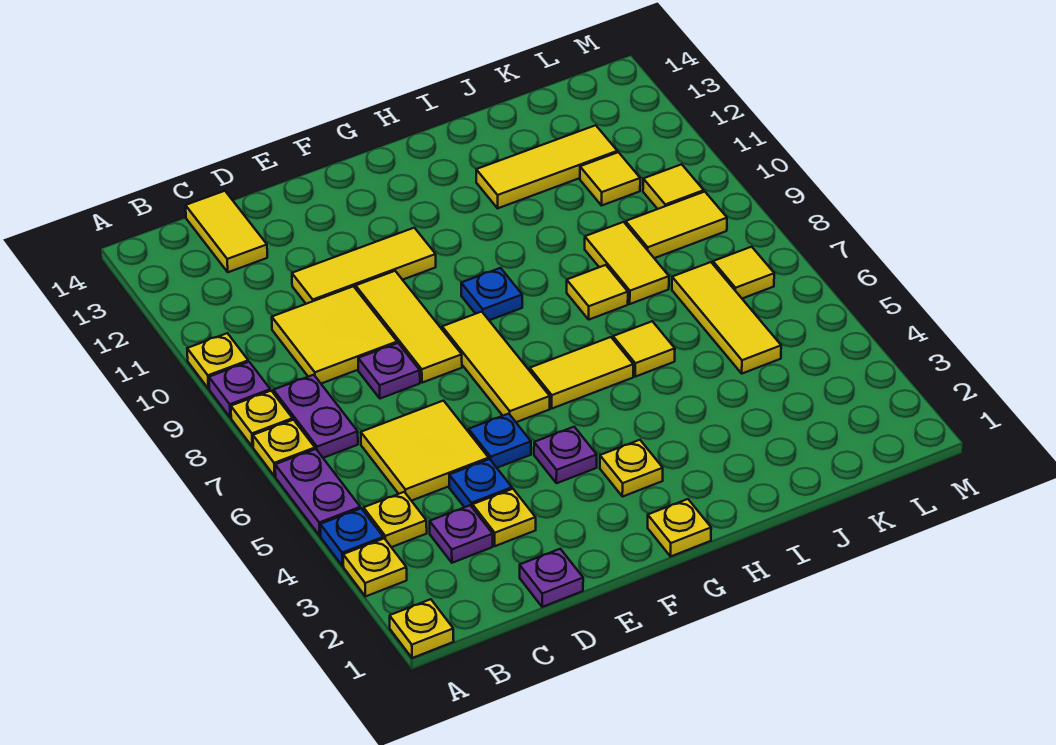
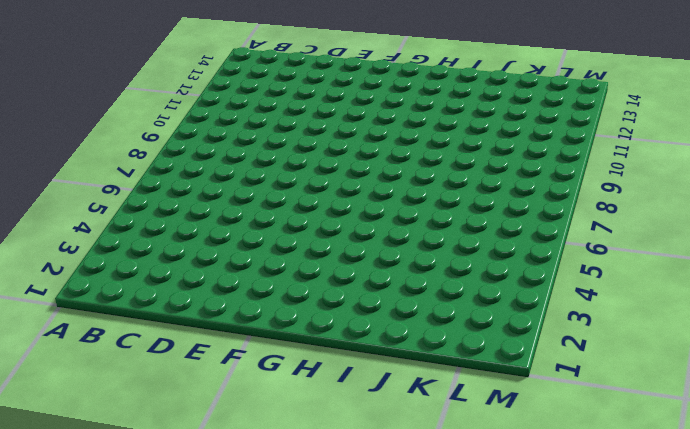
none -> yellow plate A1 level 1
none -> yellow plate A3 level 1
none -> blue plate A4 level 1
none -> purple plate A5:A6 level 1

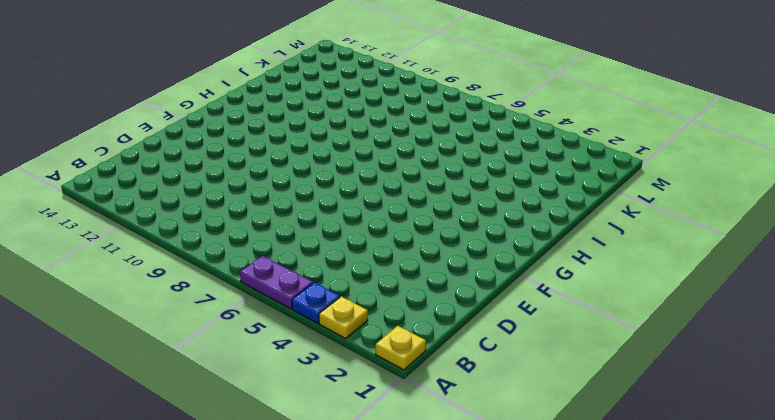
none -> yellow plate A7 level 1
none -> yellow plate A8 level 1
none -> purple plate A9 level 1
none -> yellow plate A10 level 1

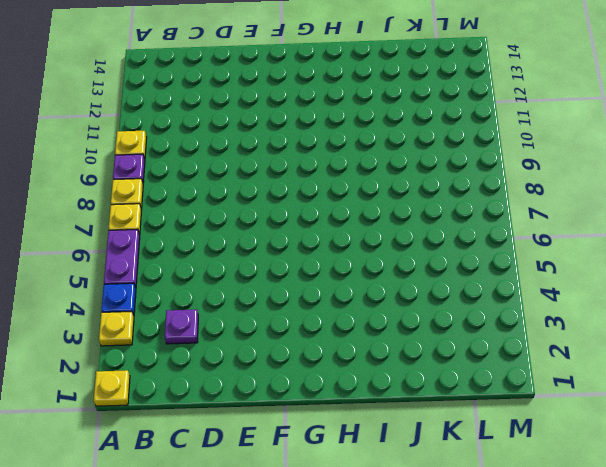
none -> yellow plate B4 level 1
none -> purple plate B7:B8 level 1
none -> yellow tile C5:D6 level 1
none -> yellow tile C9:D10 level 1

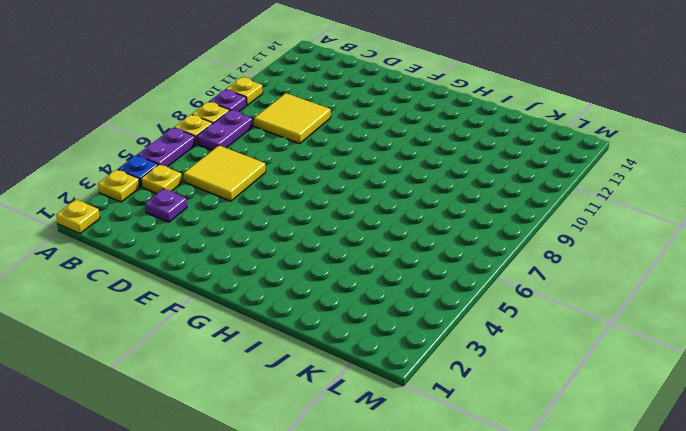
none -> yellow tile C13:C14 level 1
none -> purple plate D1 level 1
none -> yellow plate D3 level 1
none -> blue plate D4 level 1

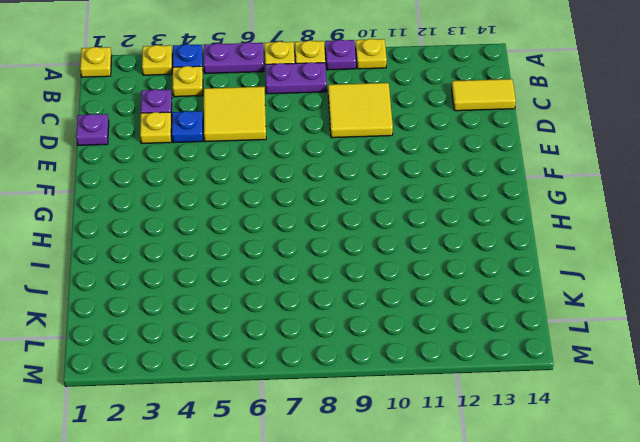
none -> purple plate D8 level 1
none -> yellow tile D11:F11 level 1
none -> blue plate E5 level 1
none -> yellow tile E8:E10 level 1

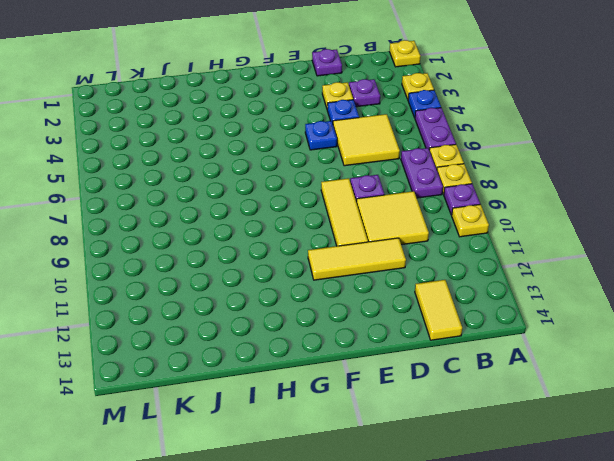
none -> yellow plate B4 level 1
none -> purple plate F4 level 1
none -> yellow tile F6:F8 level 1
none -> yellow plate G1 level 1

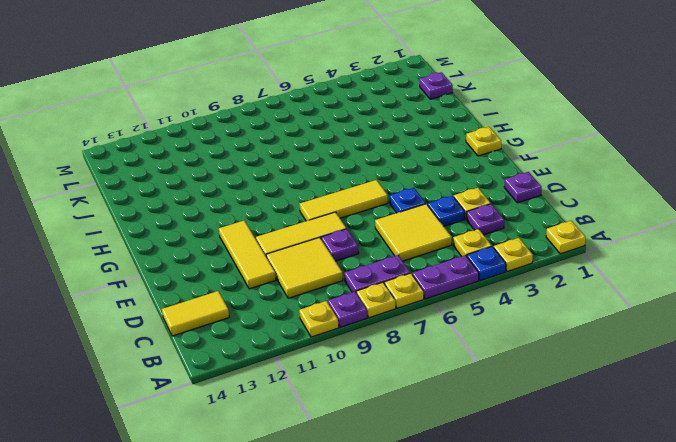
purple plate K1 level 1 -> purple plate F4 level 1
none -> yellow plate G3 level 1
none -> yellow tile G6:H6 level 1
none -> blue plate G9 level 1
none -> yellow tile I6 level 1

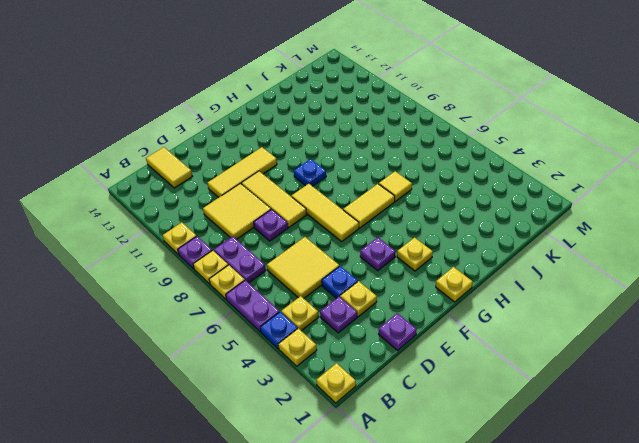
none -> blue plate E5 level 1
none -> yellow tile I8 level 1
none -> yellow tile I12:K12 level 1
none -> yellow tile J8:J9 level 1

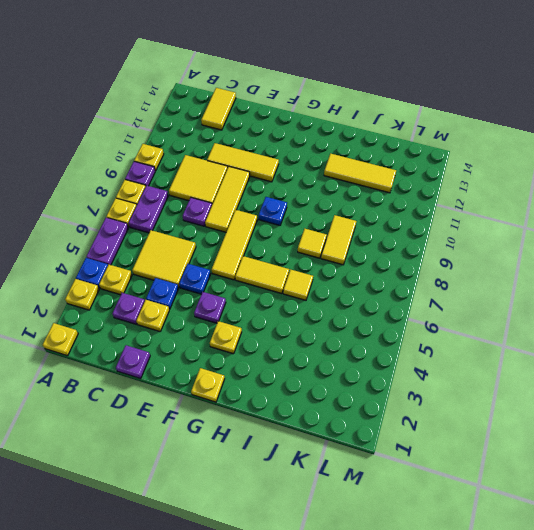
none -> yellow tile K5:K7 level 1
none -> yellow tile K9:L9 level 1
none -> yellow tile K11 level 1
none -> yellow tile L7 level 1

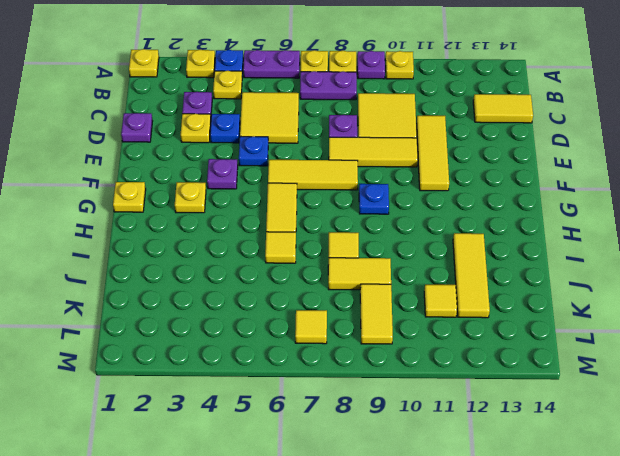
none -> yellow tile K5:K7 level 1
none -> yellow tile L10 level 1

